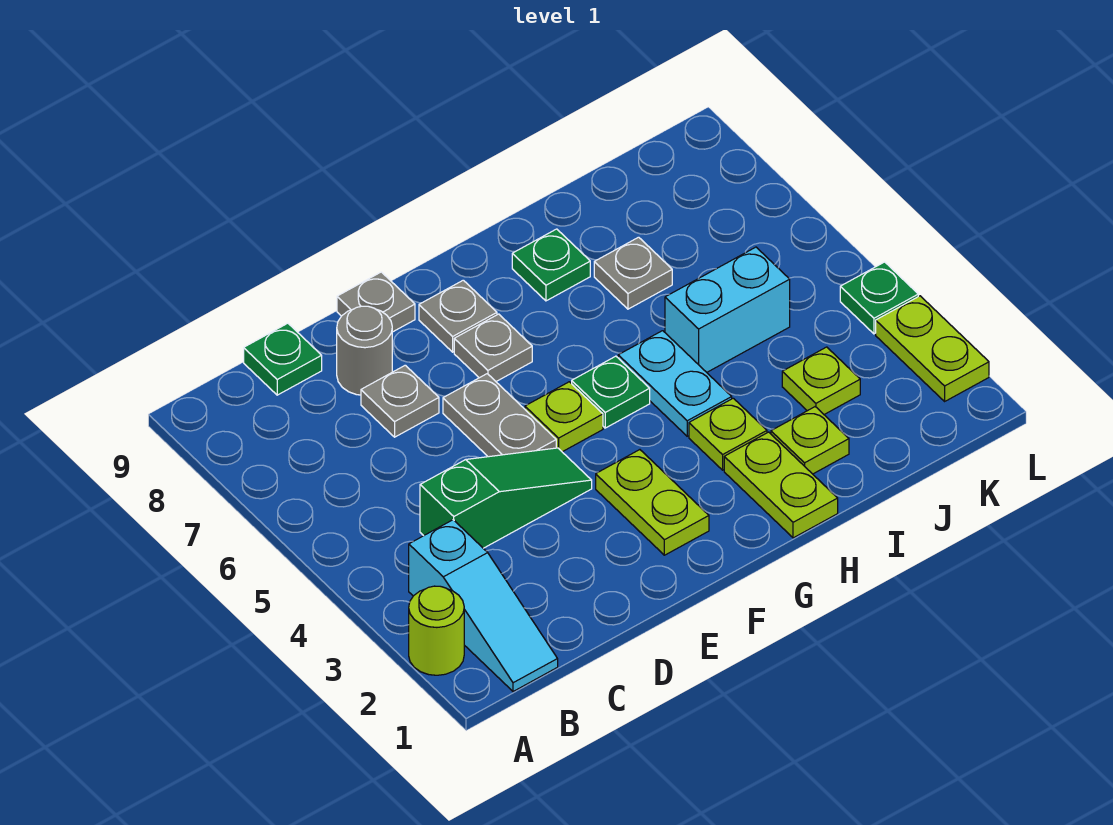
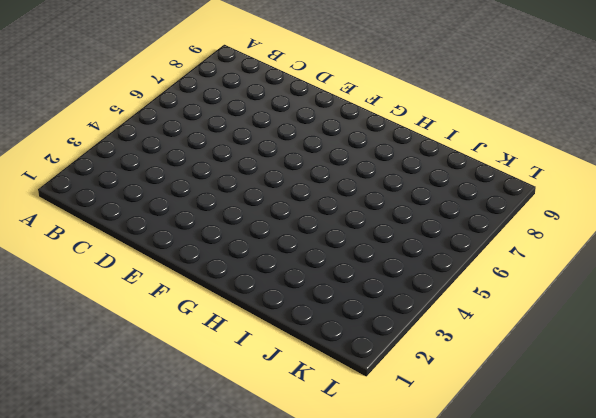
none -> lime round brick A2 level 1
none -> cyan slope B1:B3 level 1 top 3
none -> green slope C4:E4 level 1 top C

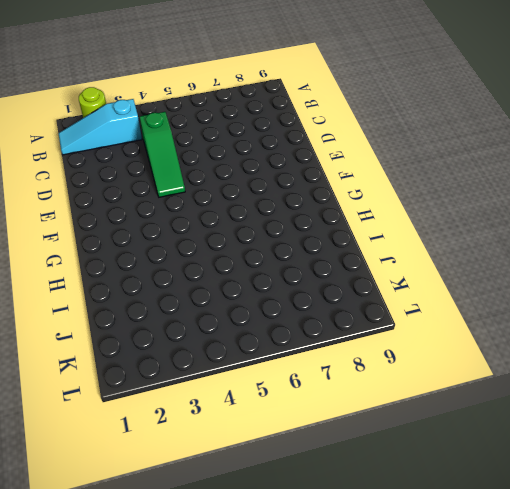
none -> green plate C9 level 1
none -> grey plate D7 level 1
none -> grey round brick D8 level 1

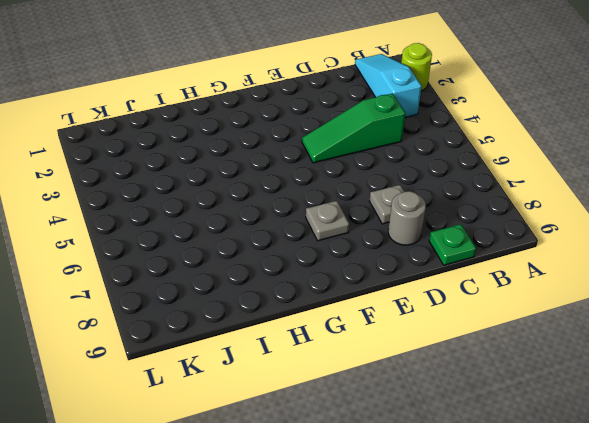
none -> grey plate E5:E6 level 1
none -> grey plate E9 level 1
none -> lime plate F2:F3 level 1

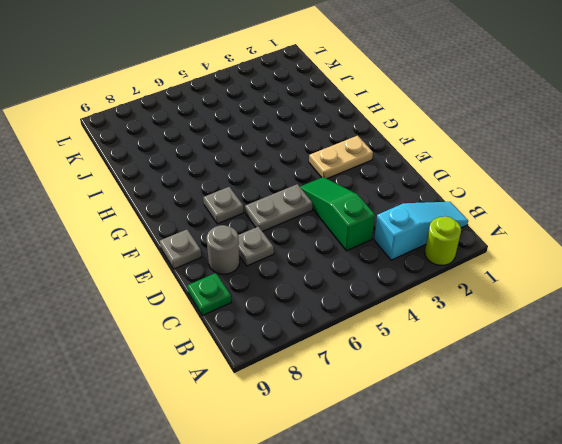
tan plate F2:F3 level 1 -> lime plate F2:F3 level 1
none -> lime plate F5 level 1
none -> grey plate F8 level 1
none -> green plate G5 level 1

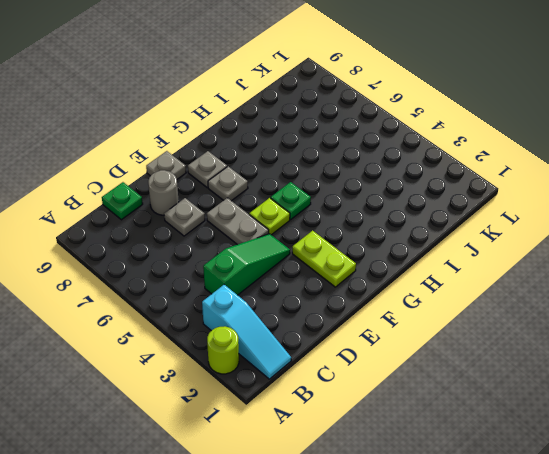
none -> lime plate H1:H2 level 1
none -> lime plate H3 level 1
none -> cyan plate H4:H5 level 1

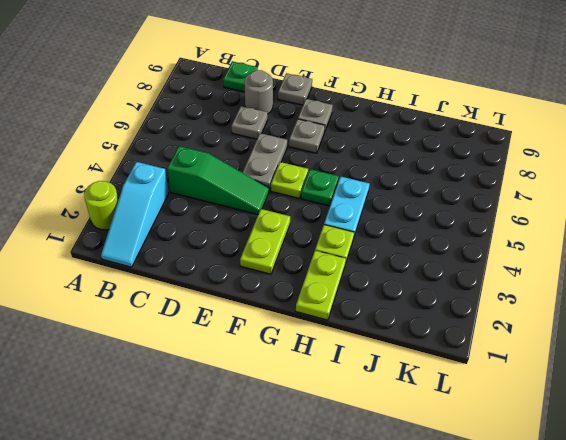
none -> green plate H8 level 1
none -> lime plate I2 level 1
none -> cyan brick I5:J5 level 1

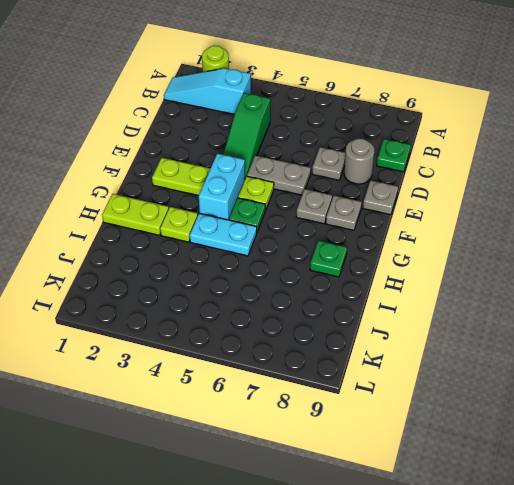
cyan brick F4:G4 level 1 -> cyan brick I5:J5 level 1
none -> lime plate I2 level 1
none -> grey plate I7 level 1
none -> lime plate J3 level 1

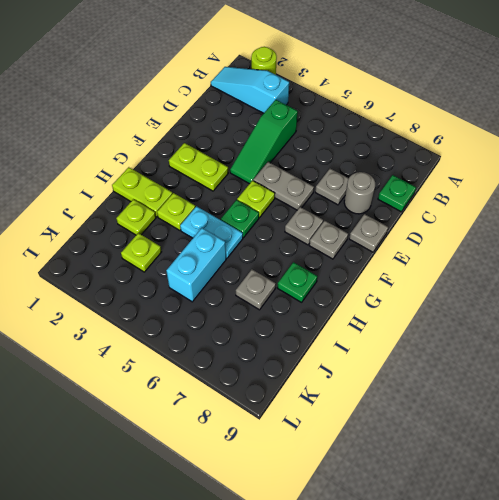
none -> lime plate L2:L3 level 1
none -> green plate L4 level 1

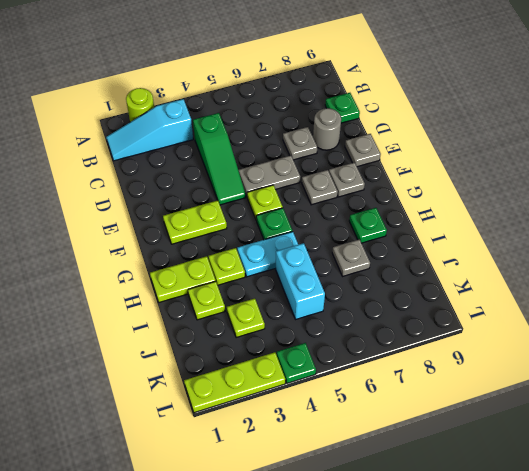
lime plate L1:L3 level 1 -> lime plate L2:L3 level 1

